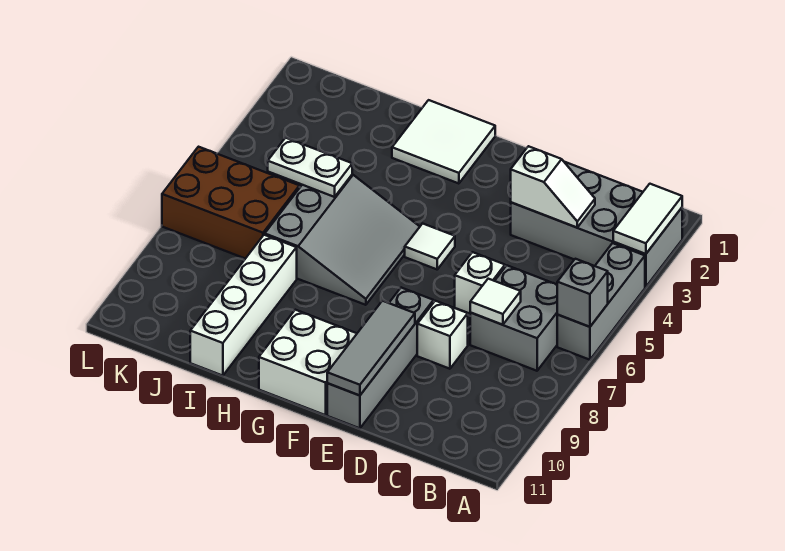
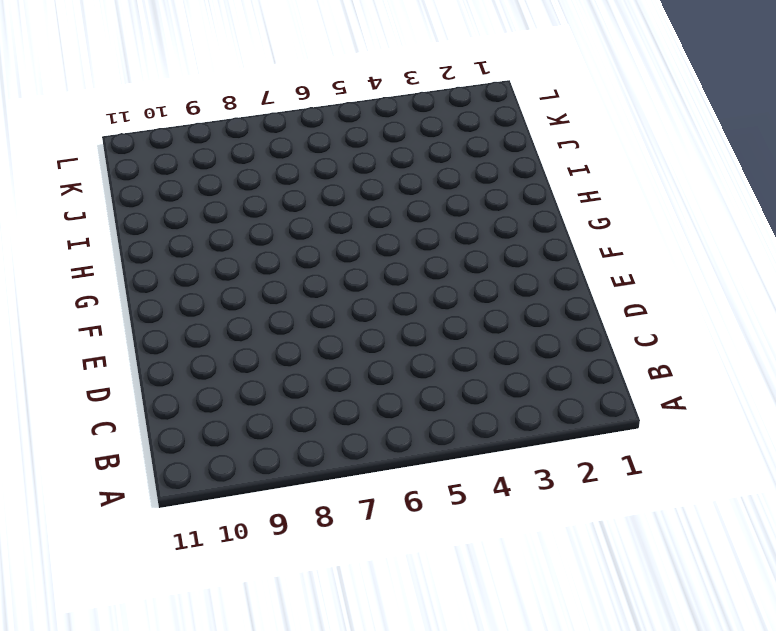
none -> grey brick A2:D3 level 1
none -> grey brick A4:A6 level 1
none -> grey brick B6:C7 level 1

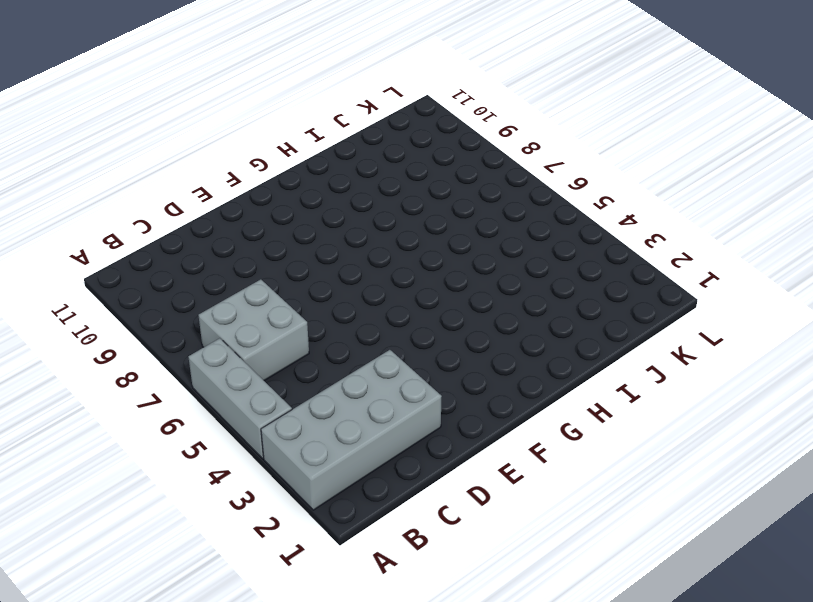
none -> white brick D6 level 1
none -> white brick D8 level 1
none -> grey brick E8:E11 level 1

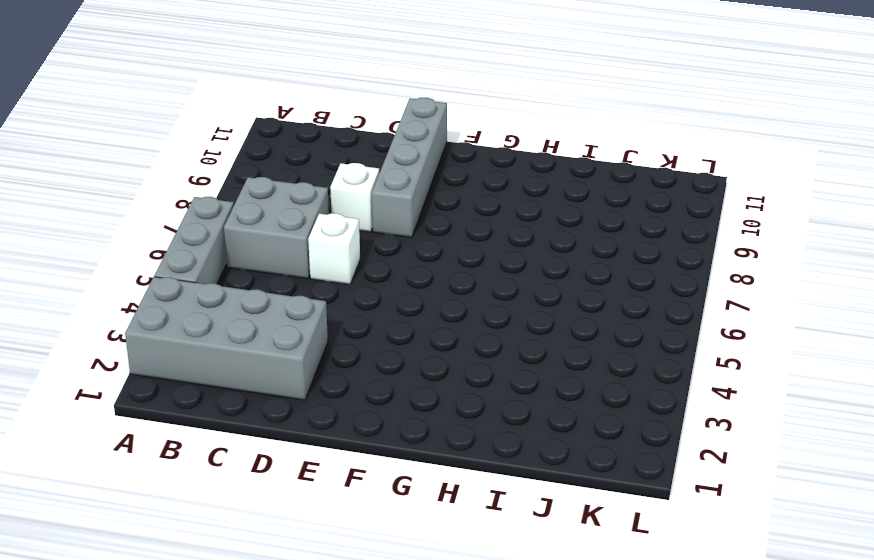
none -> white tile F5 level 1
none -> white brick F10:G11 level 1
none -> white tile G1:H2 level 1

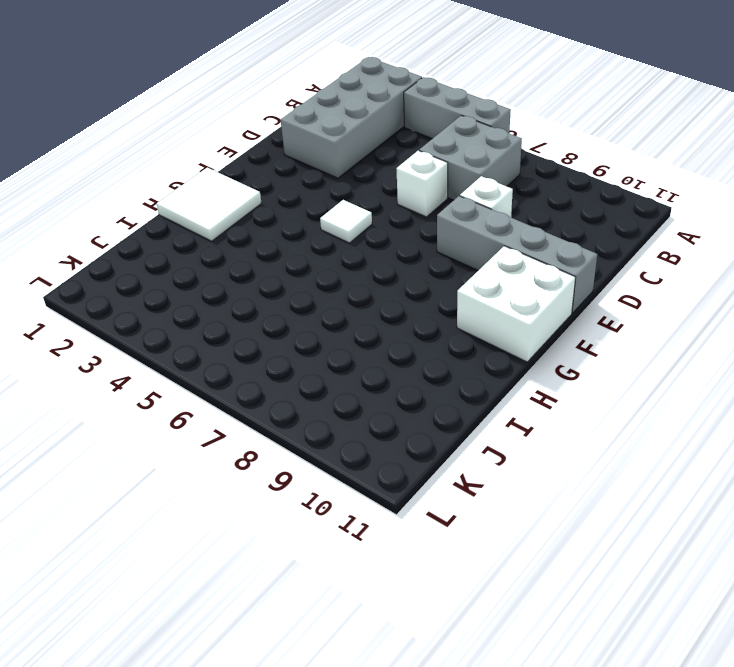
none -> grey slope G5:I7 level 1 top I
none -> white brick I8:I11 level 1
none -> brown brick J6:L7 level 1

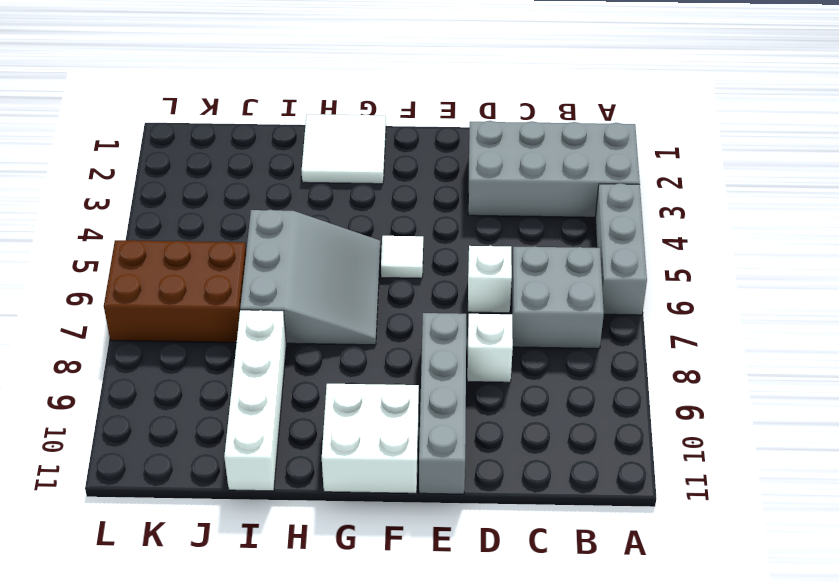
none -> white tile A2:A3 level 2
none -> grey brick A6 level 2
none -> white slope C3:D3 level 2 top D

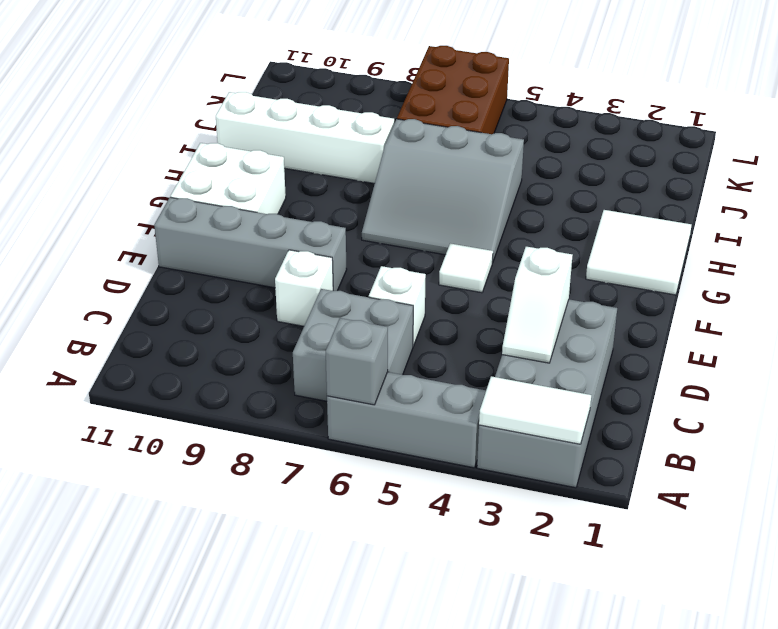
none -> white tile C7 level 2
none -> grey tile E9:E11 level 2
none -> white plate I5:J5 level 2

